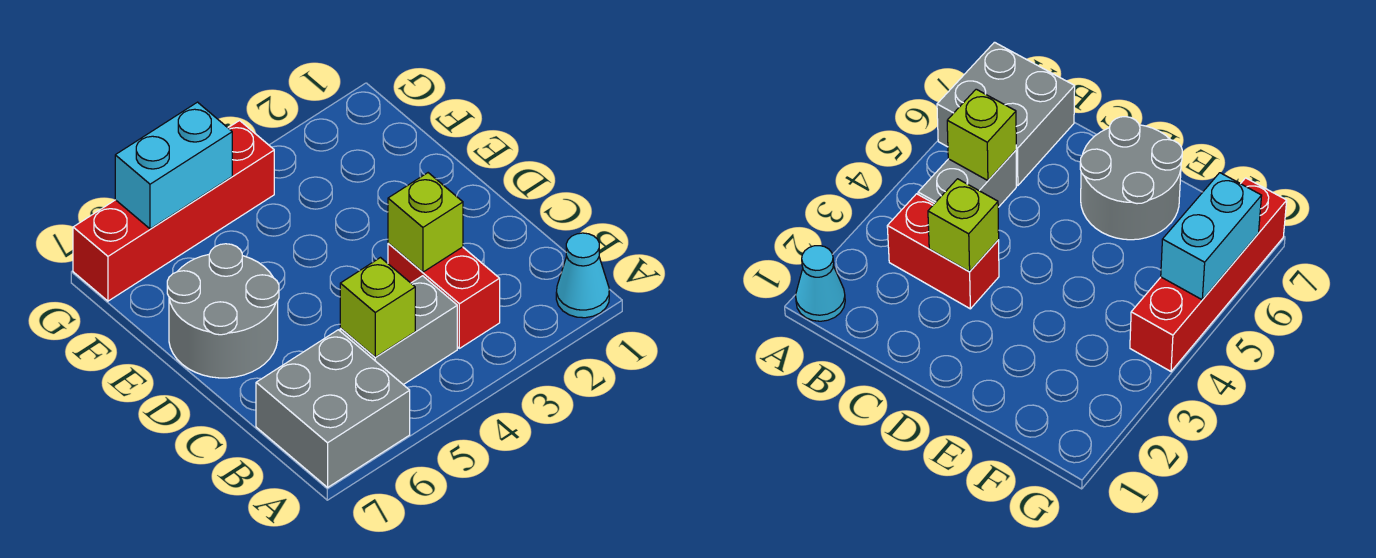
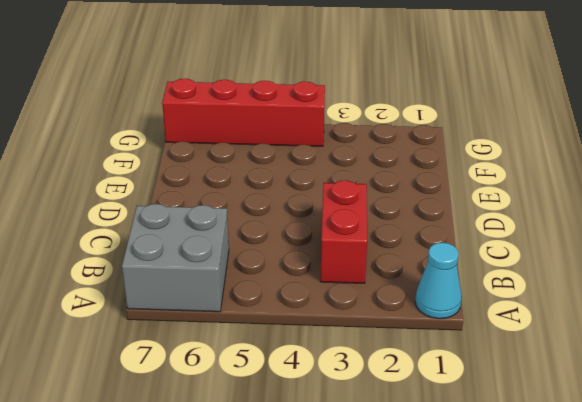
none -> grey brick B4:B5 level 1
none -> grey round brick D6:E7 level 1

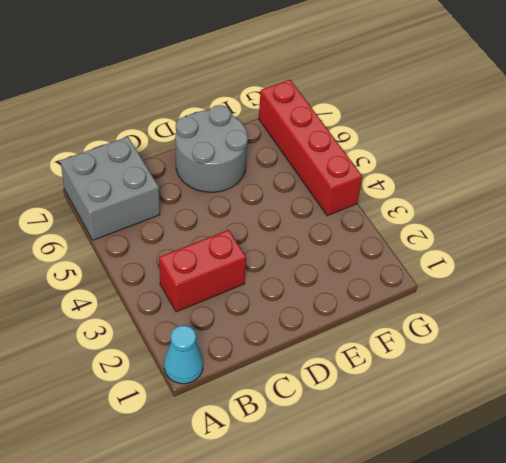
none -> grey brick B4:B5 level 1
none -> lime brick B5 level 2

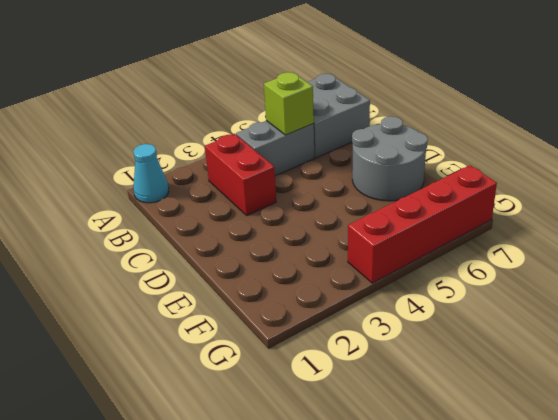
none -> lime brick C3 level 2
none -> cyan brick G5:G6 level 2

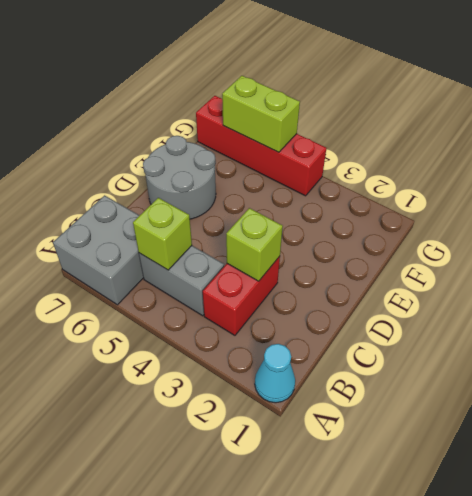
lime brick G5:G6 level 2 -> cyan brick G5:G6 level 2

